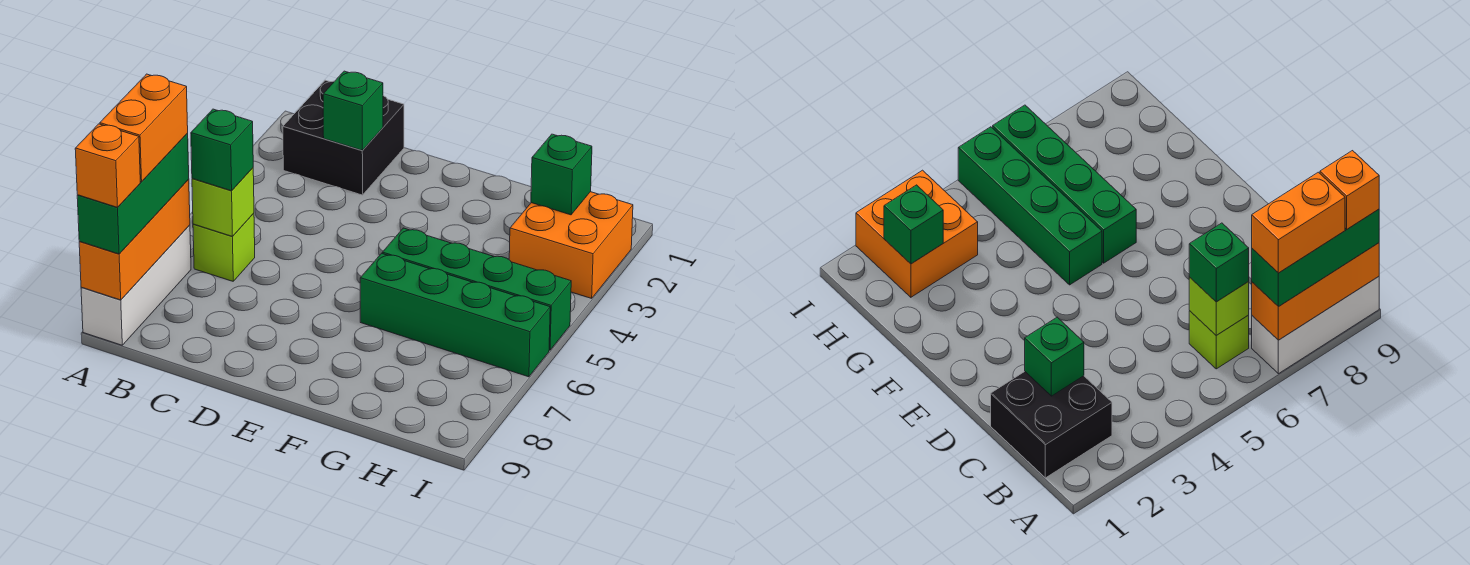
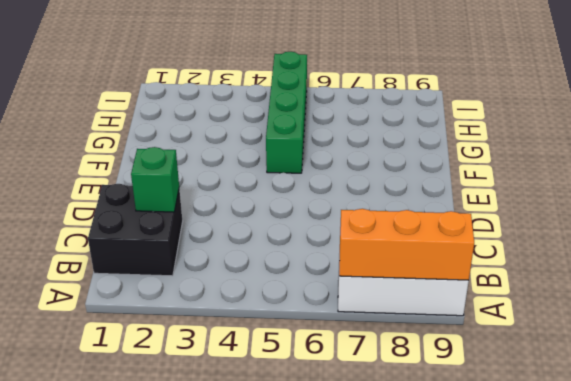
none -> lime brick B6 level 1
none -> green brick F6:I6 level 1
none -> orange brick H2:I3 level 1

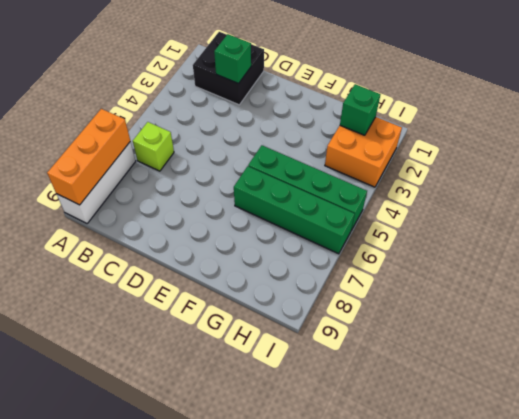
none -> lime brick B6 level 2
none -> green brick A7:A9 level 3
none -> green brick B6 level 3

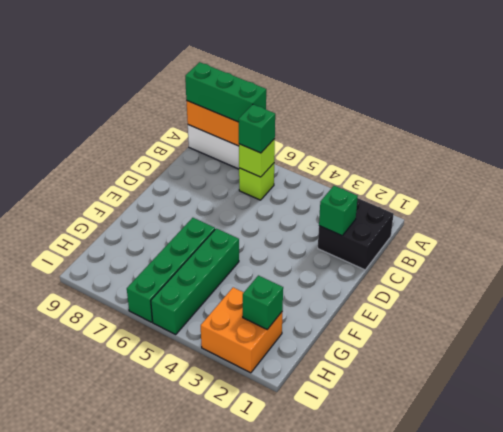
none -> orange brick A7:A8 level 4
none -> orange brick A9 level 4

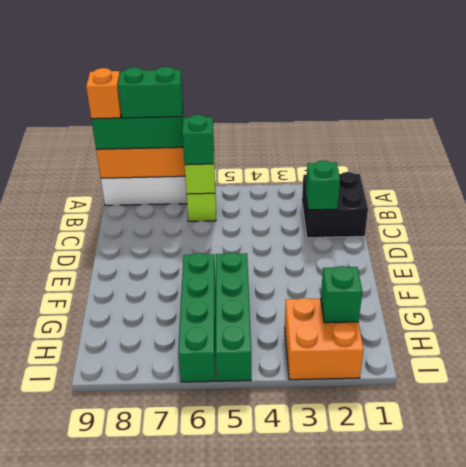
green brick A7:A8 level 4 -> orange brick A7:A8 level 4

